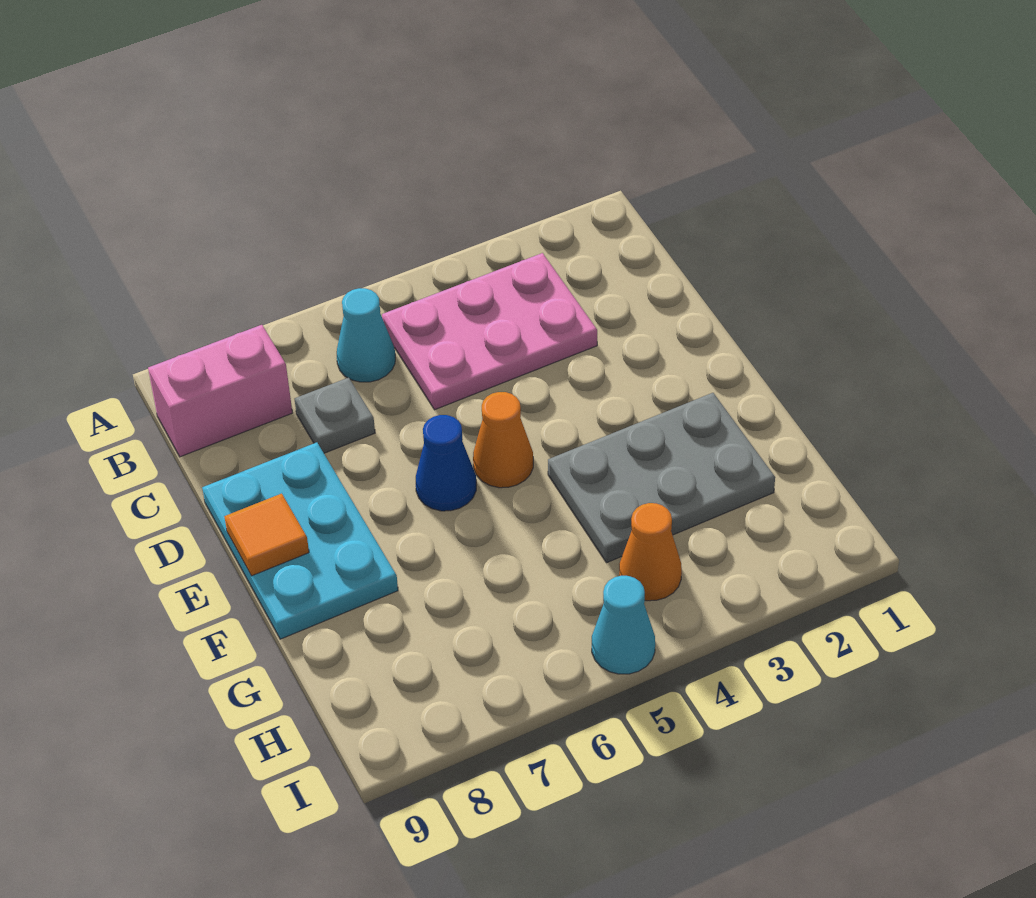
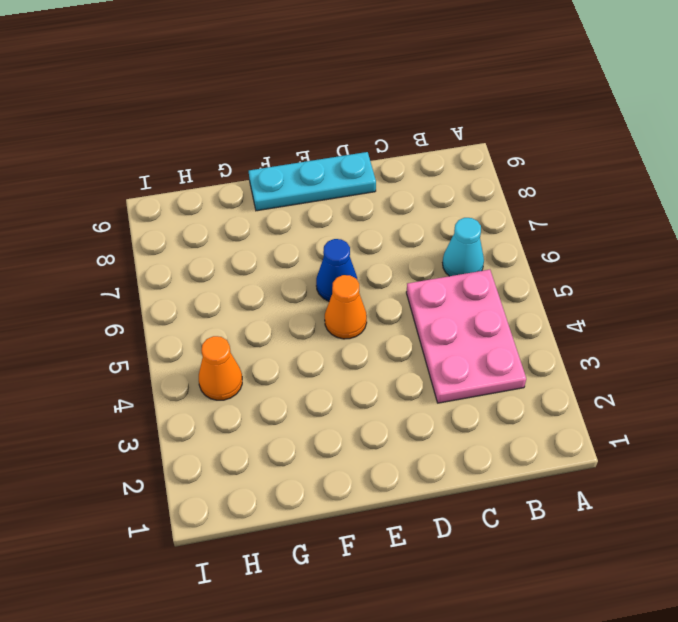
cyan plate D9:F9 level 1 -> cyan plate D8:F9 level 1
none -> pink brick B8:B9 level 1
none -> grey plate C7 level 1

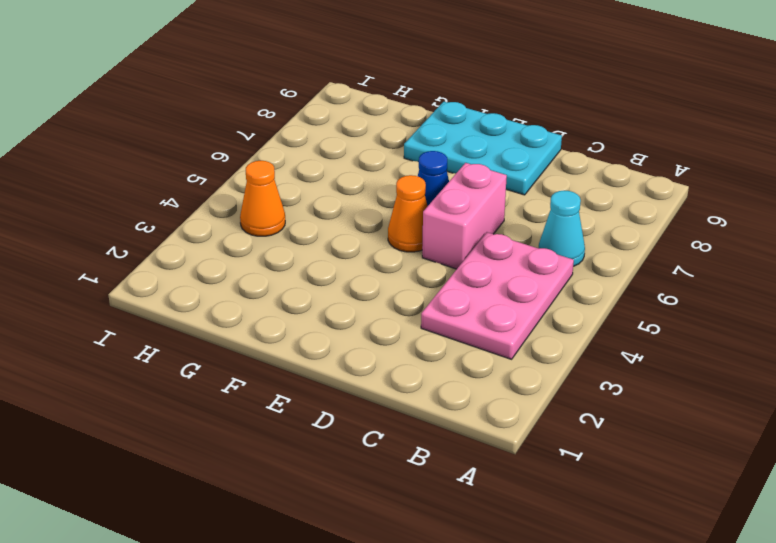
pink brick D5:D6 level 1 -> pink brick B8:B9 level 1
none -> grey plate C7 level 1
none -> grey plate F2:G4 level 1

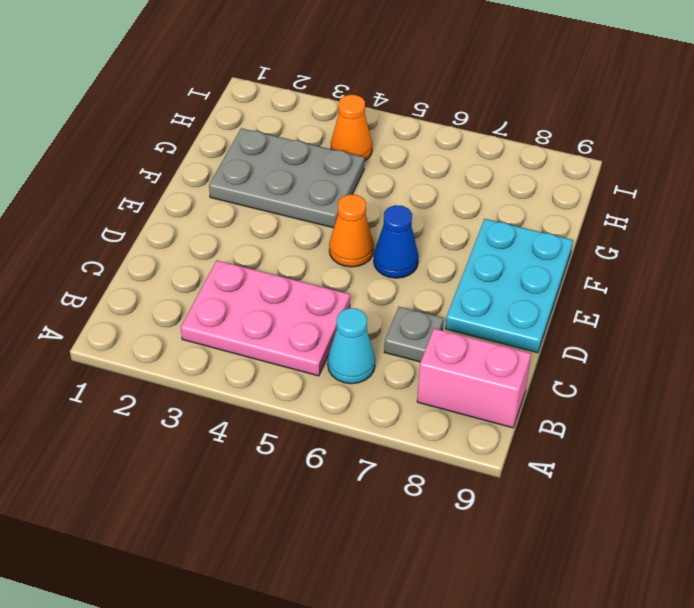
none -> cyan cone I5 level 1
none -> orange tile E9 level 2

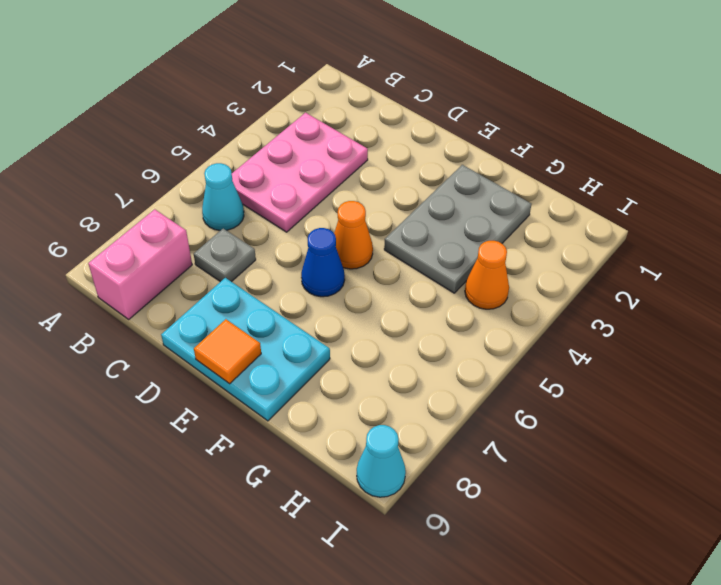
cyan cone I9 level 1 -> cyan cone I5 level 1

